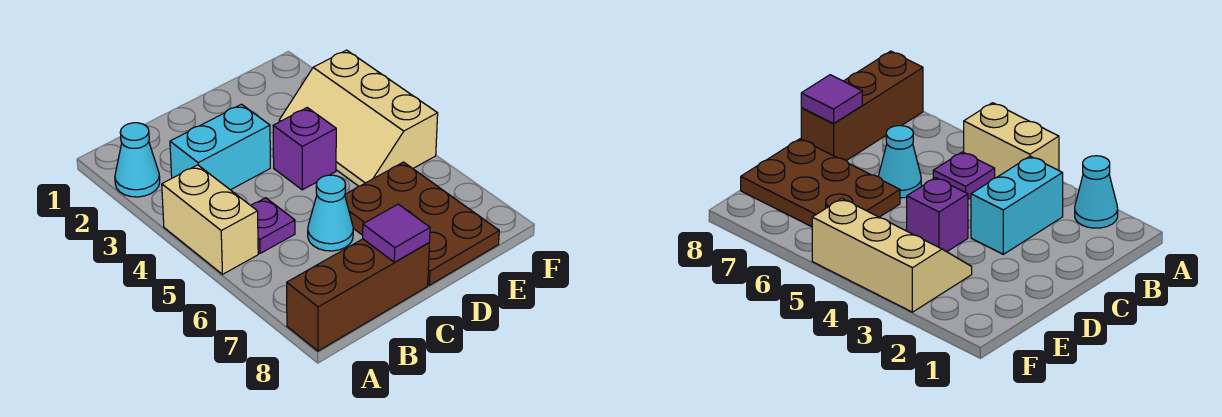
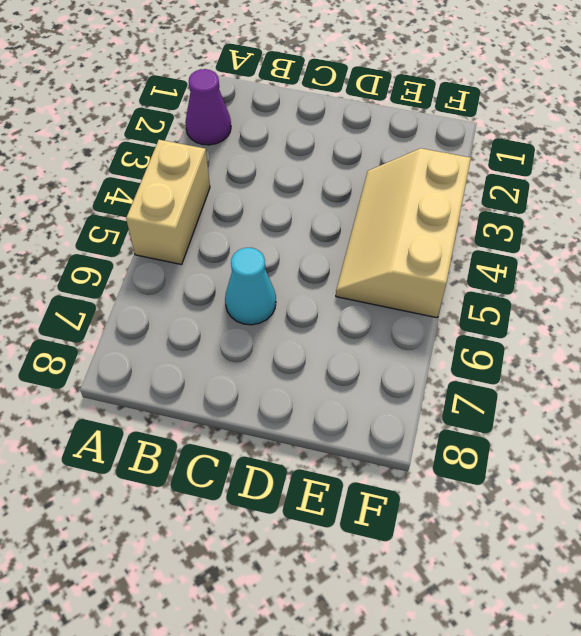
purple cone A2 level 1 -> cyan cone A2 level 1
none -> brown brick A8:C8 level 1
none -> cyan brick B3:C3 level 1

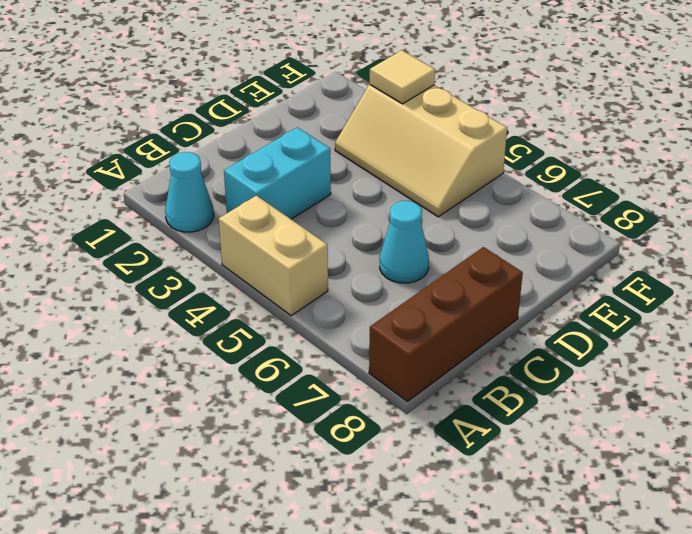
tan tile F3 level 2 -> none
none -> purple plate B5 level 1
none -> purple brick D4 level 1

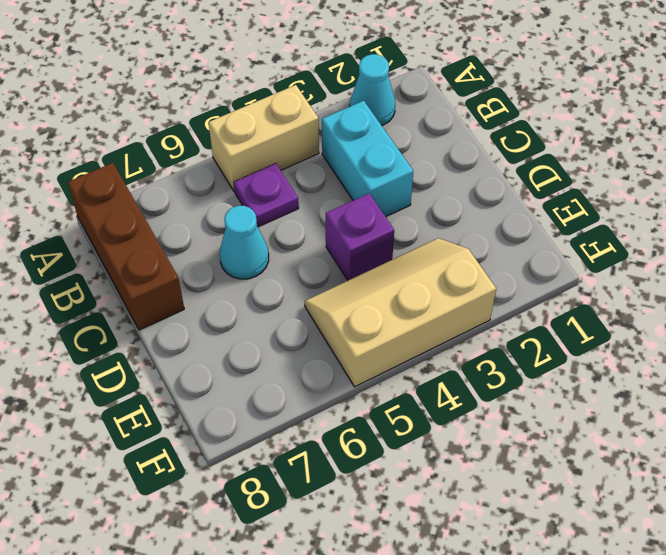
none -> brown plate D6:E8 level 1
none -> purple tile C8 level 2

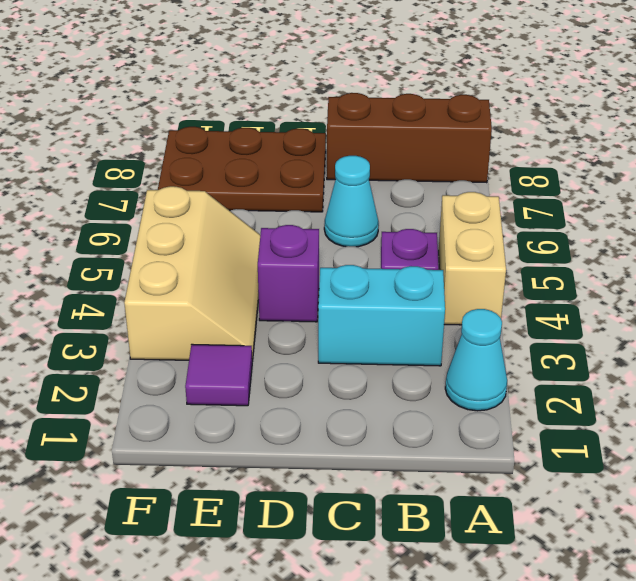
brown plate D7:F8 level 1 -> brown plate D6:E8 level 1
purple tile E2 level 1 -> purple tile C8 level 2

